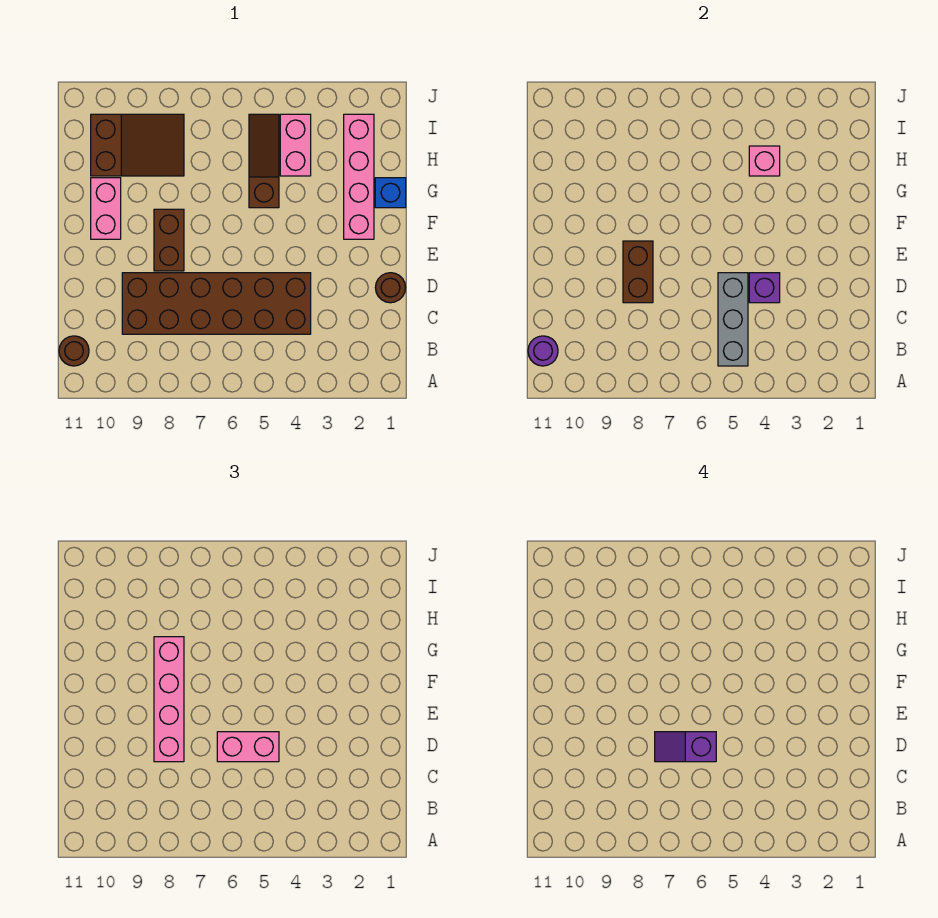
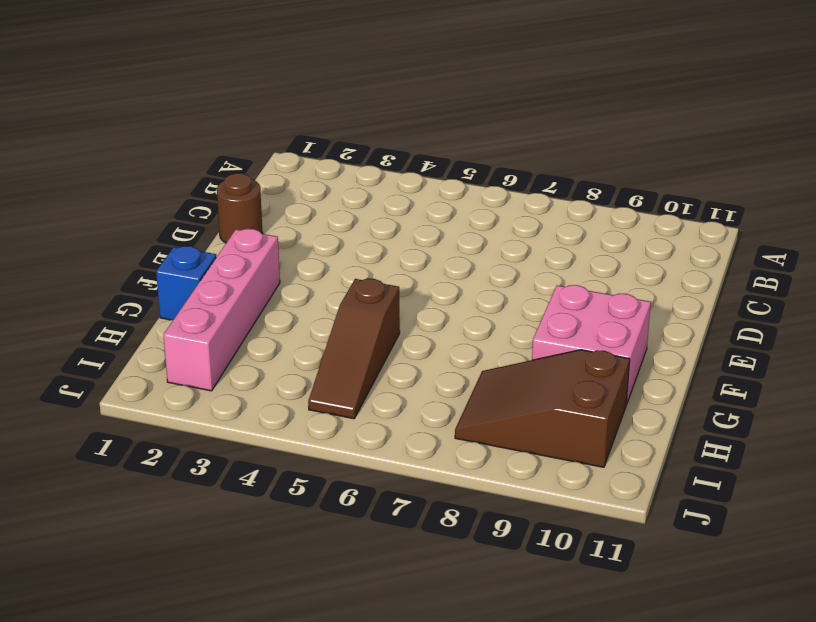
pink brick F9:G10 level 1 -> pink brick F10:G10 level 1
none -> brown round brick B11 level 1
none -> brown brick C4:D9 level 1
none -> brown brick E8:F8 level 1

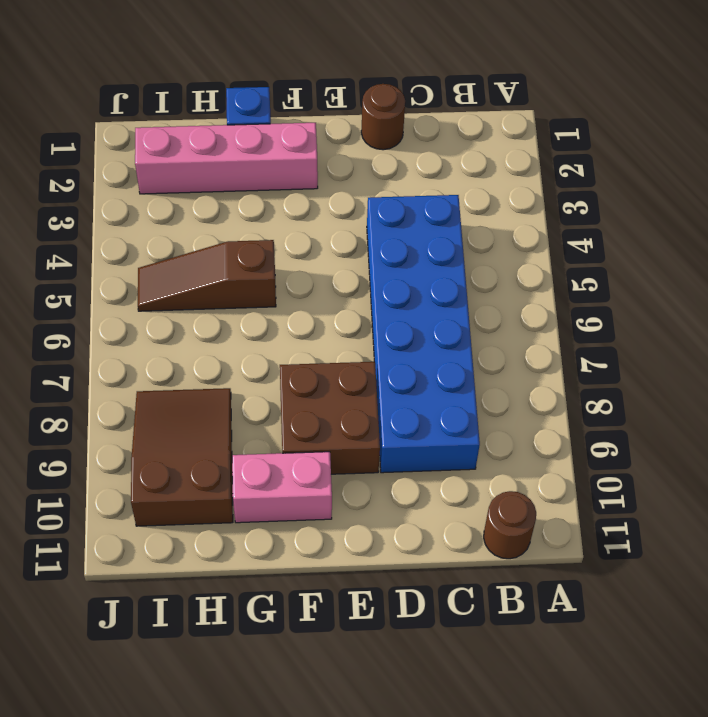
blue brick C4:D9 level 1 -> brown brick C4:D9 level 1
brown brick E8:F9 level 1 -> brown brick E8:F8 level 1
none -> pink brick H4:I4 level 1
none -> grey brick B5:D5 level 2
none -> purple round brick B11 level 2

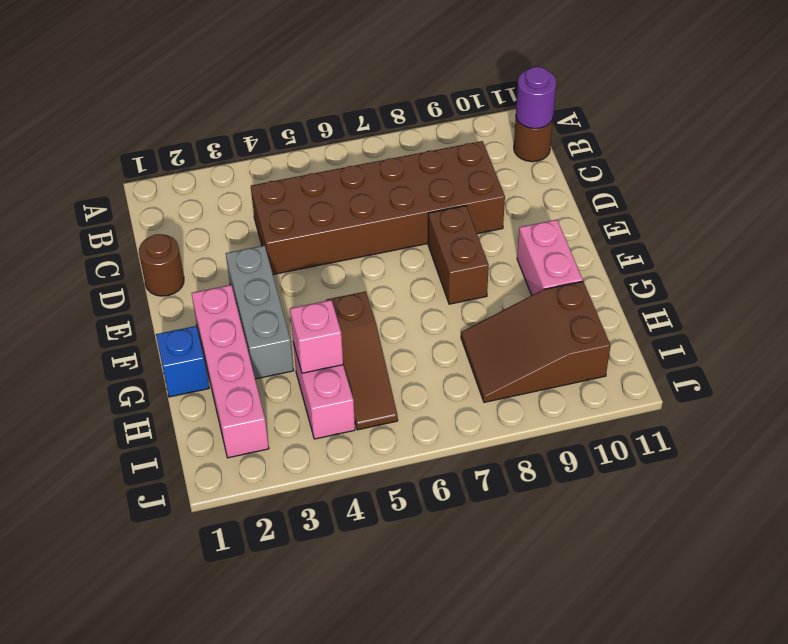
grey brick E3:G3 level 1 -> grey brick B5:D5 level 2
none -> purple brick D4 level 2
none -> brown brick D8:E8 level 2
none -> pink brick D5:D6 level 3

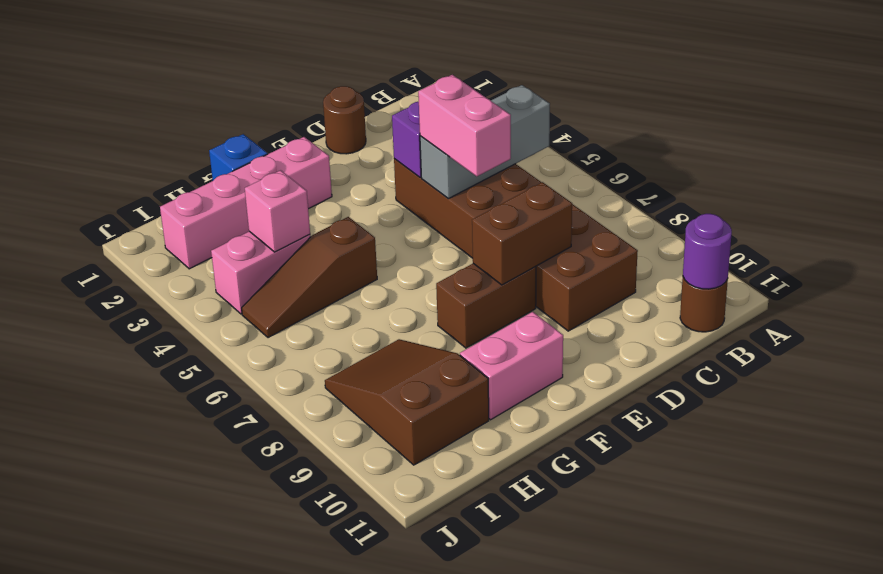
none -> pink brick D8:G8 level 3
none -> purple slope D6:D7 level 4 top 6

